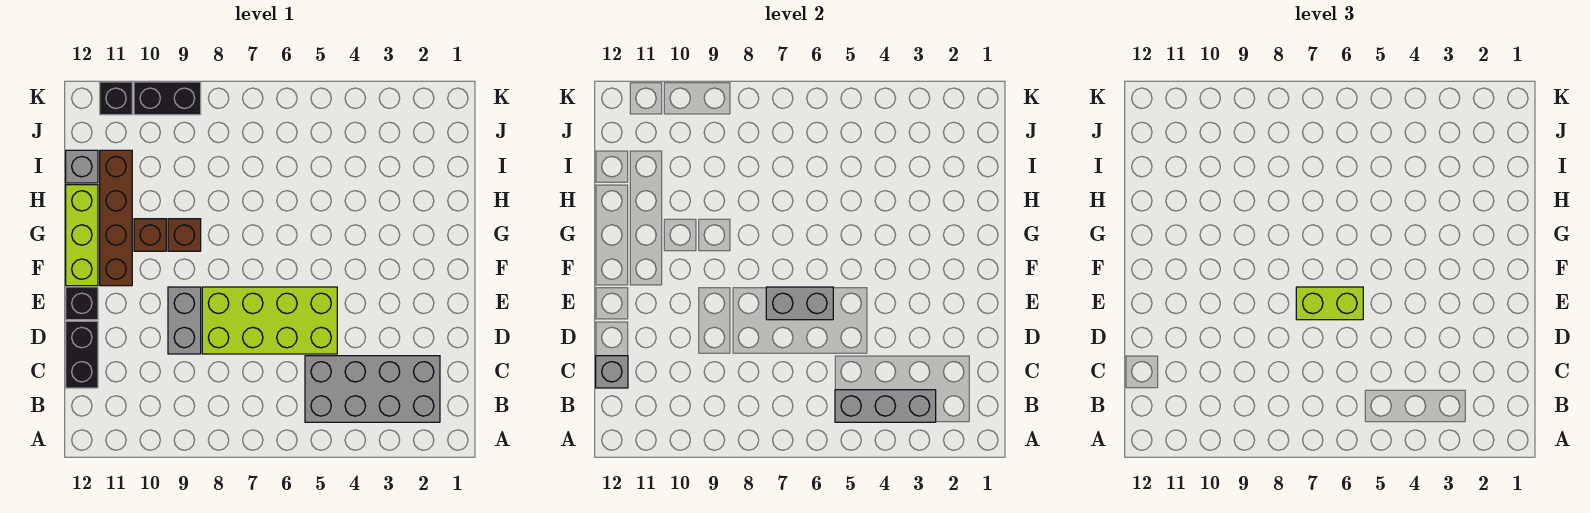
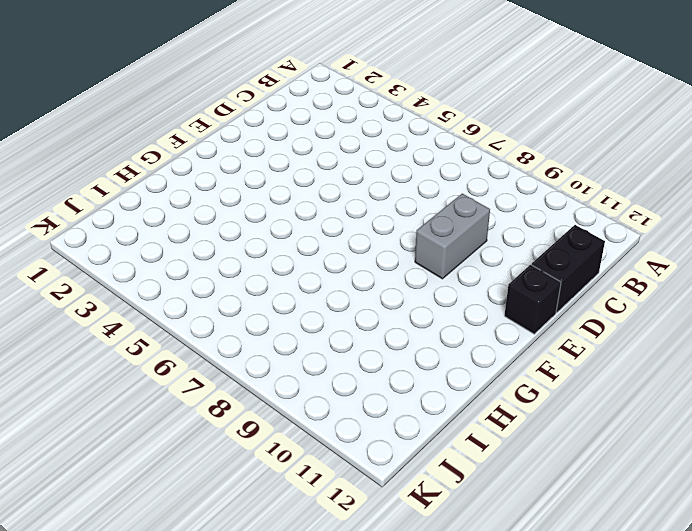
none -> grey brick B2:C5 level 1
none -> lime brick D5:E8 level 1
none -> brown brick F11:I11 level 1

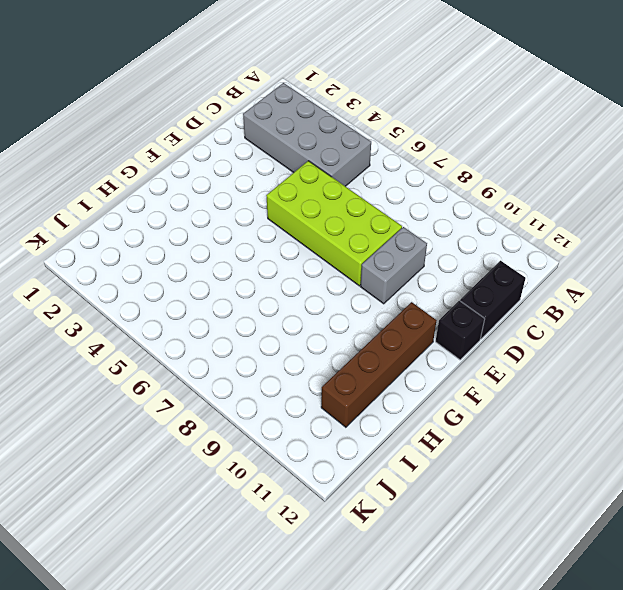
none -> lime brick F12:H12 level 1
none -> brown brick G9 level 1
none -> brown brick G10 level 1

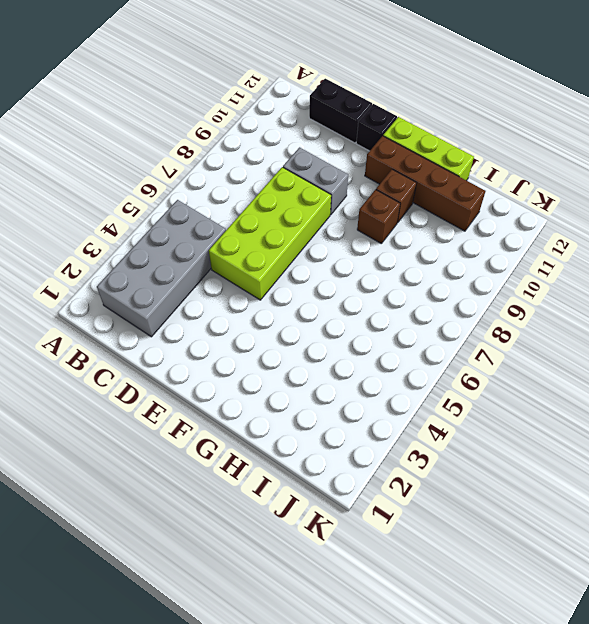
none -> grey brick I12 level 1
none -> black brick K9:K10 level 1
none -> black brick K11 level 1

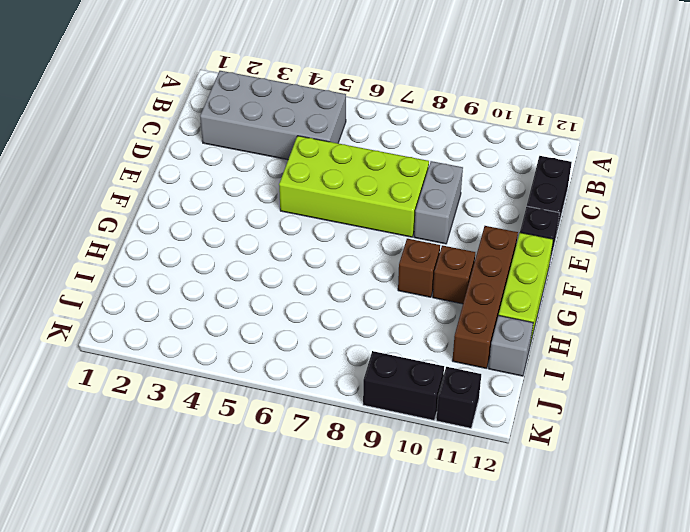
none -> grey brick B3:B5 level 2
none -> grey brick C12 level 2
none -> grey brick E6:E7 level 2

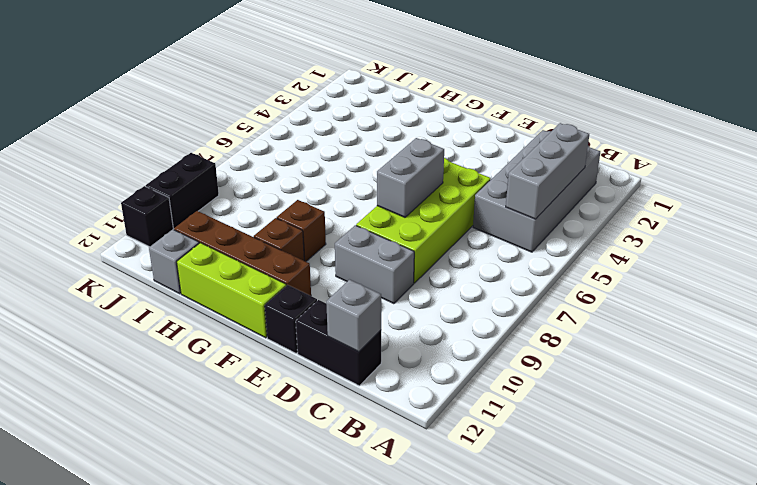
none -> lime brick E6:E7 level 3

